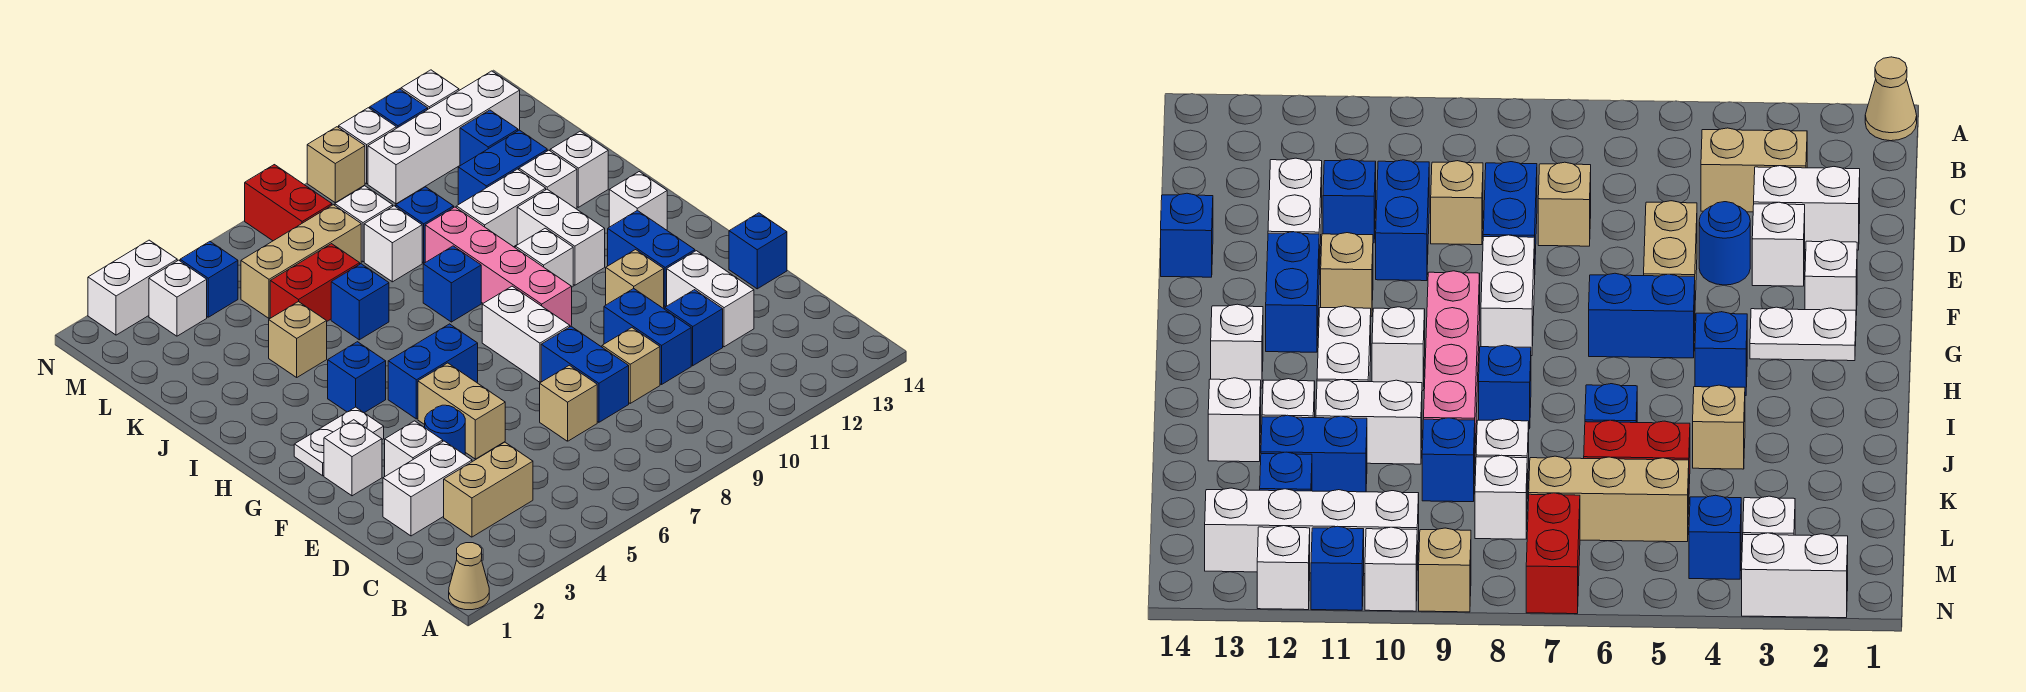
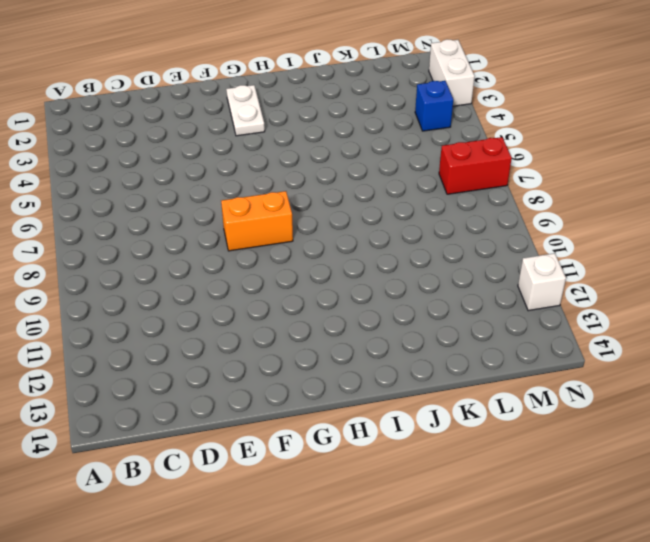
orange brick F8:G8 level 1 -> white brick F8:G8 level 1
none -> tan cone A1 level 1
none -> tan brick C3:C4 level 1
none -> white brick D2:D3 level 1
none -> tan brick D7 level 1

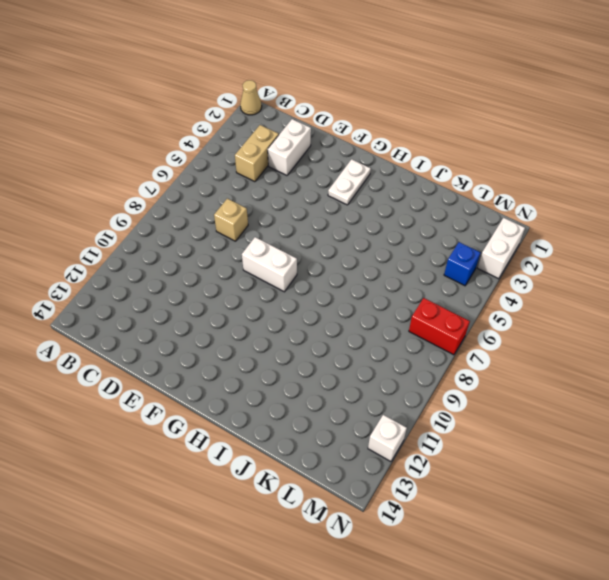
none -> blue brick D8:E8 level 1
none -> tan brick D9 level 1
none -> blue brick D10:E10 level 1
none -> blue brick D11 level 1

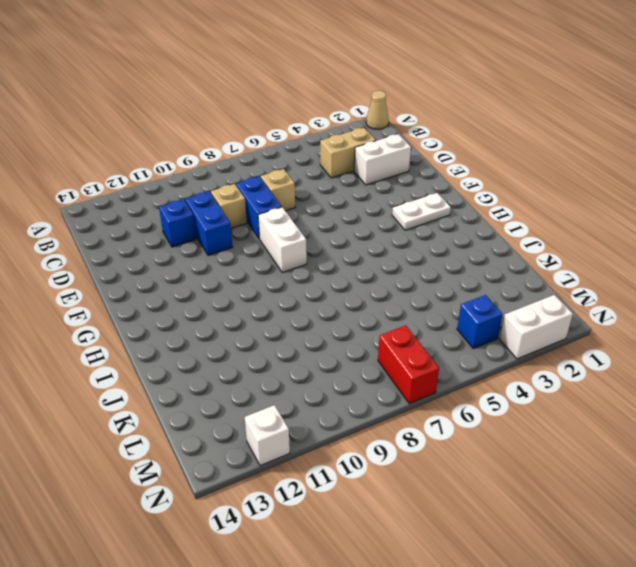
none -> white brick D12:E12 level 1
none -> white brick E3 level 1
none -> blue round brick E4 level 1
none -> tan brick E5:F5 level 1

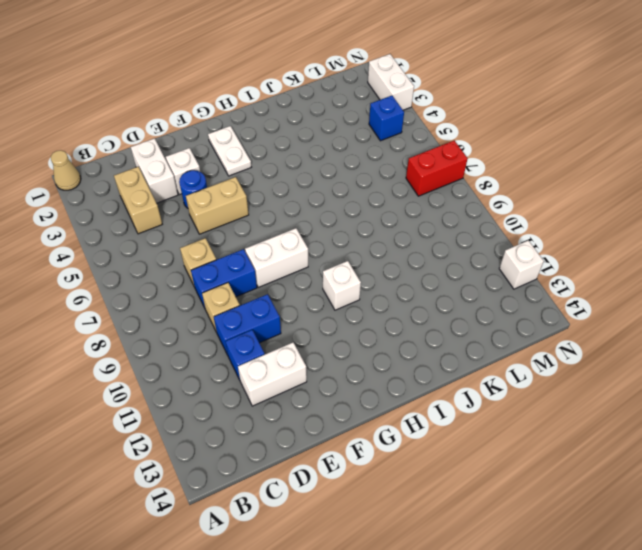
none -> blue brick E14 level 1
none -> white brick F2 level 1
none -> tan brick F11 level 1
none -> blue brick F12:G12 level 1

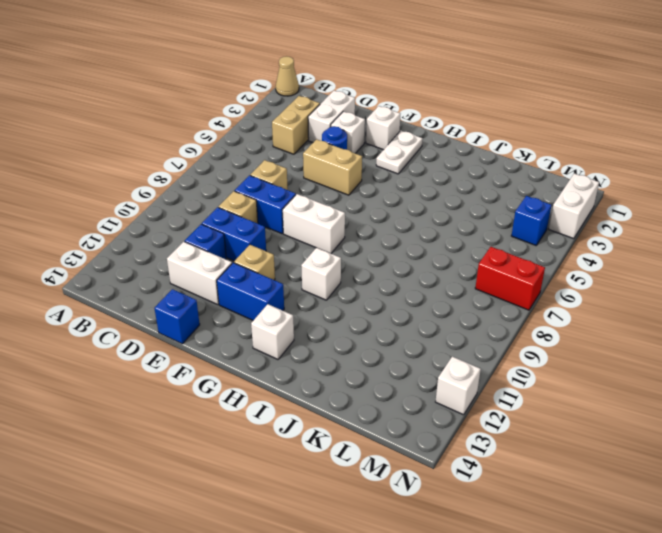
none -> blue brick G5:G6 level 1
none -> pink brick G9:J9 level 1
none -> blue brick H4 level 1
none -> white brick H11:I11 level 1

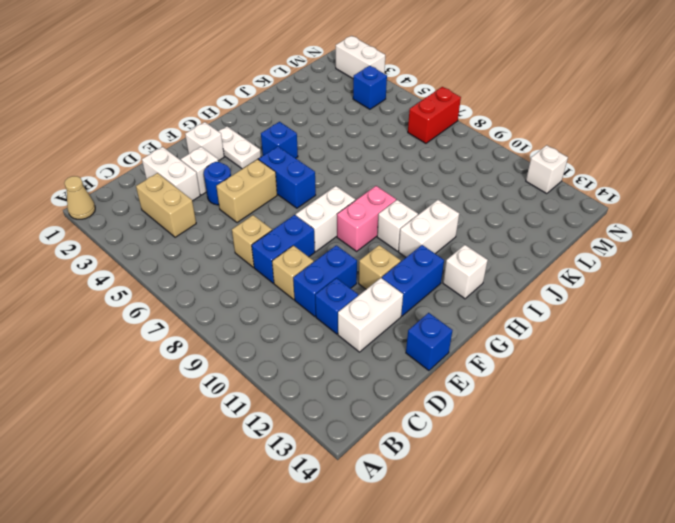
pink brick G9:H9 level 1 -> pink brick G9:J9 level 1
none -> blue brick I8 level 1
none -> tan brick J4 level 1
none -> blue brick J6 level 1
none -> white brick J10:J11 level 1

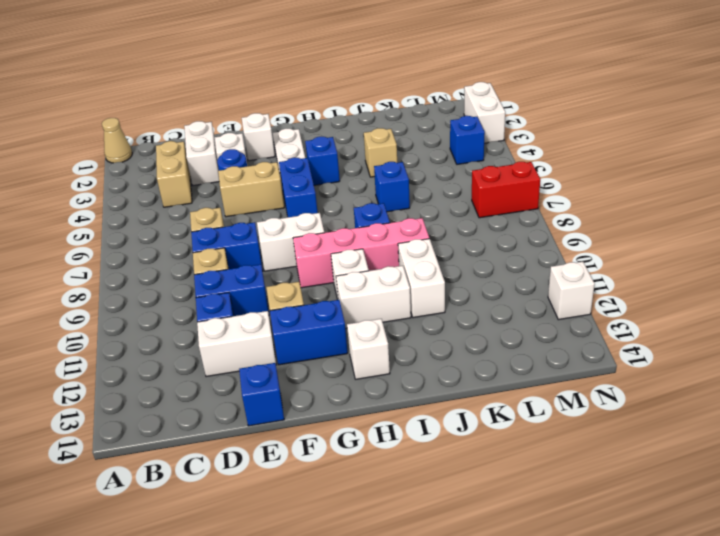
none -> white brick J12 level 1
none -> white brick J13 level 1
none -> red brick K5:K6 level 1
none -> white brick K8 level 1

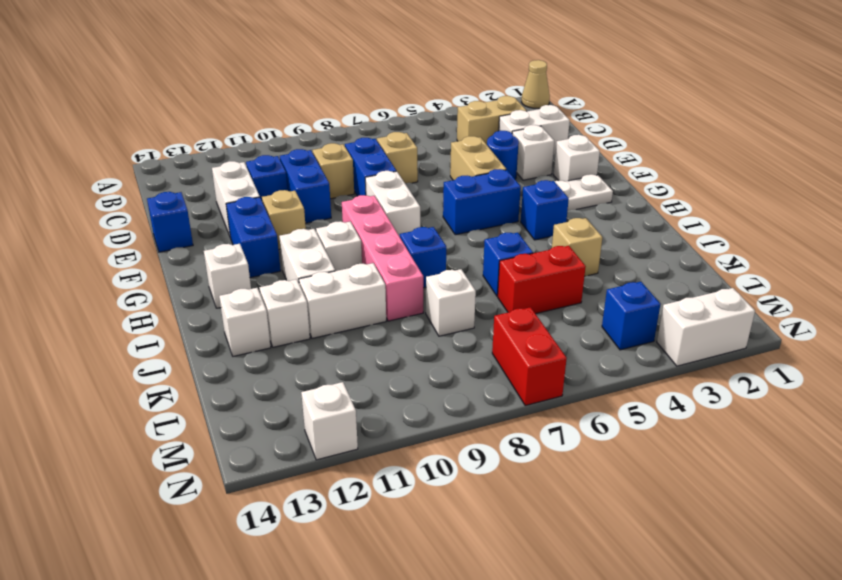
none -> blue brick K9 level 1
none -> blue brick K11:K12 level 1
none -> tan brick L5:L7 level 1
none -> white brick L8 level 1

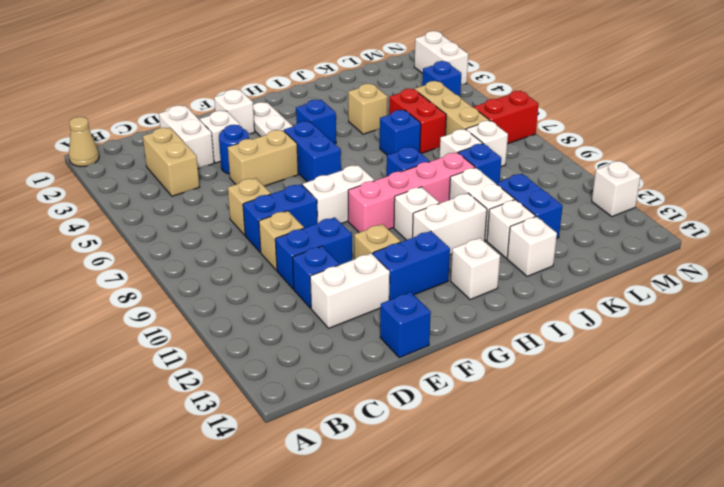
none -> blue brick L12 level 1
none -> white brick M3 level 1
none -> white brick M10:M13 level 1
none -> tan brick N9 level 1

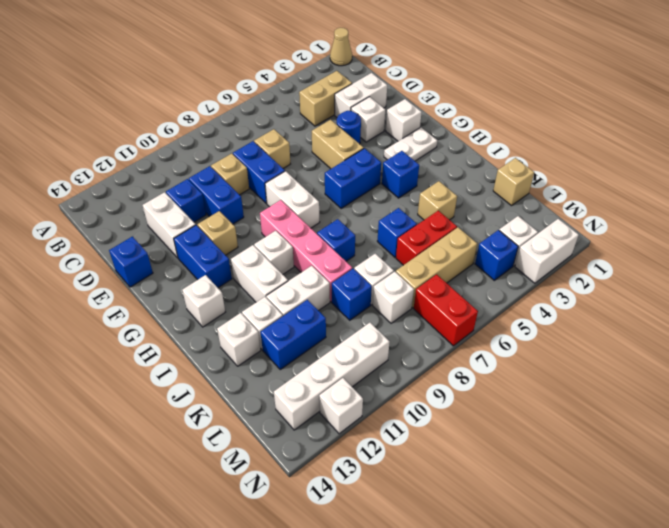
tan brick K1 level 1 -> tan brick N9 level 1
none -> blue brick L12 level 1
none -> white brick N10 level 1
none -> blue brick N11 level 1

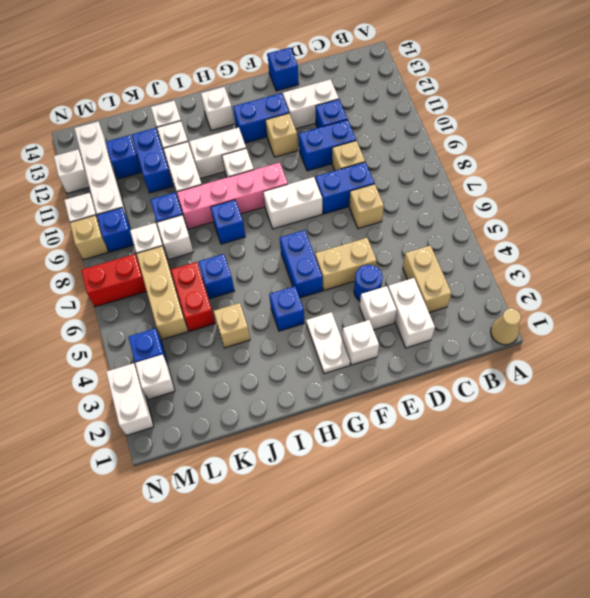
blue brick M9 level 1 -> blue brick N11 level 1

